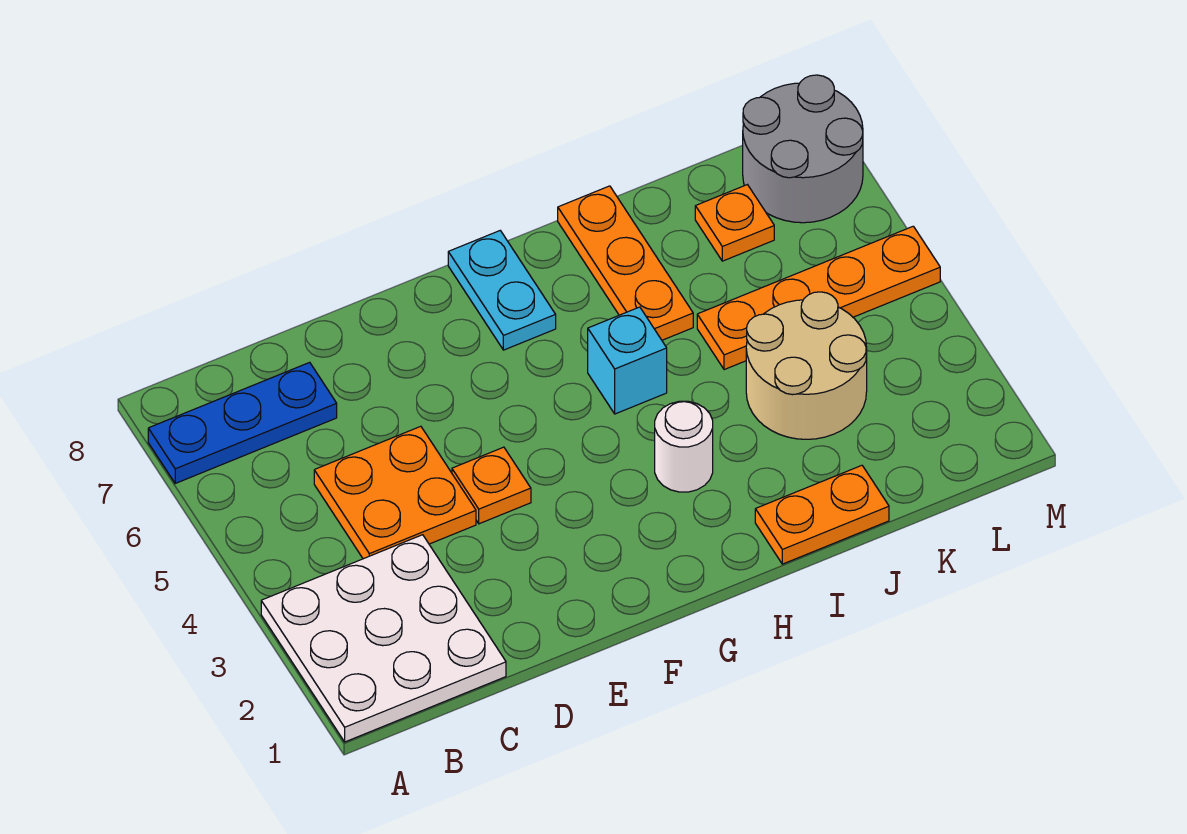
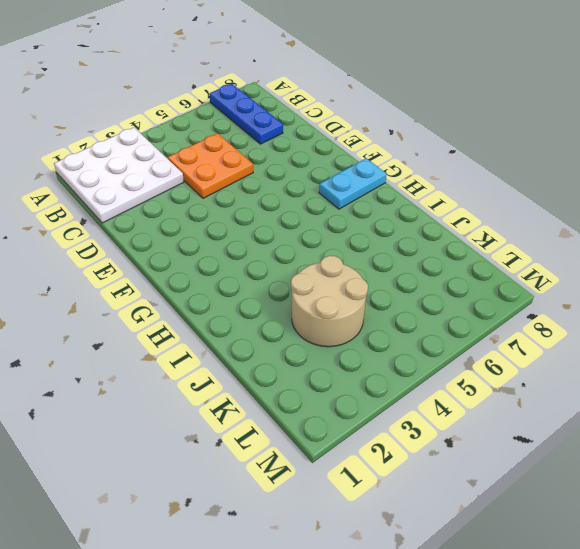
none -> orange plate E4 level 1
none -> white round brick H3 level 1
none -> cyan brick H5 level 1

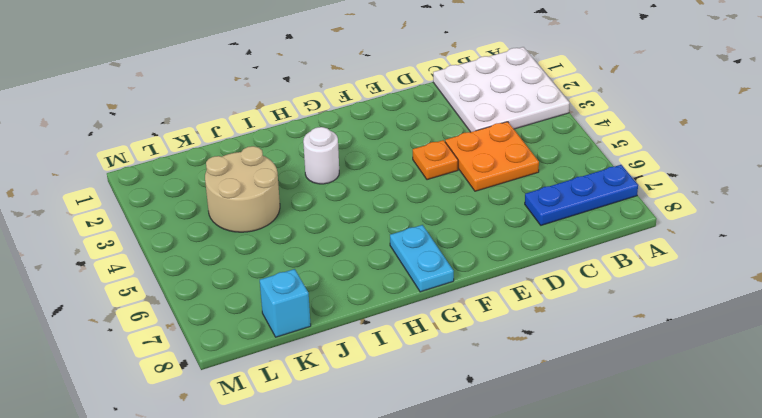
cyan brick K8 level 1 -> cyan brick H5 level 1
none -> orange plate I1:J1 level 1
none -> orange plate I6:I8 level 1
none -> orange plate J5:M5 level 1

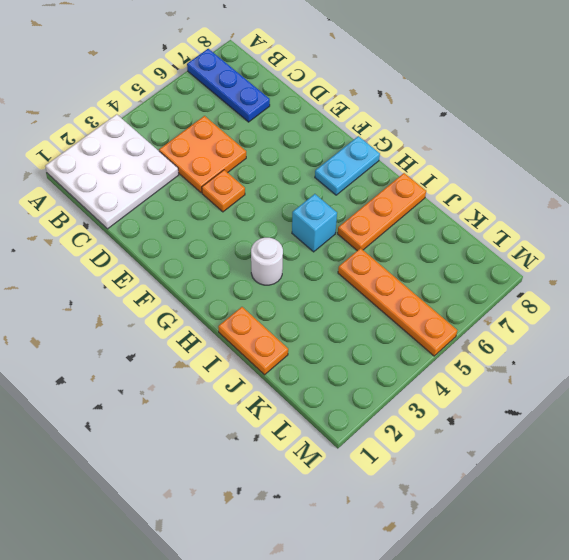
none -> tan round brick J3:K4 level 1
none -> orange plate K7 level 1
none -> grey round brick L7:M8 level 1

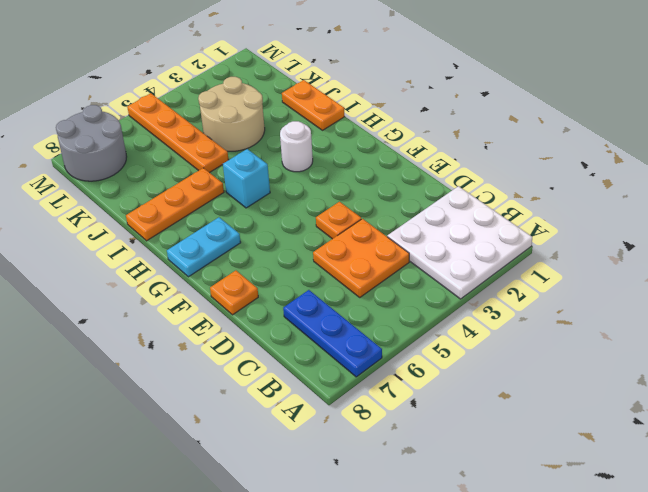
orange plate E8 level 1 -> orange plate K7 level 1

